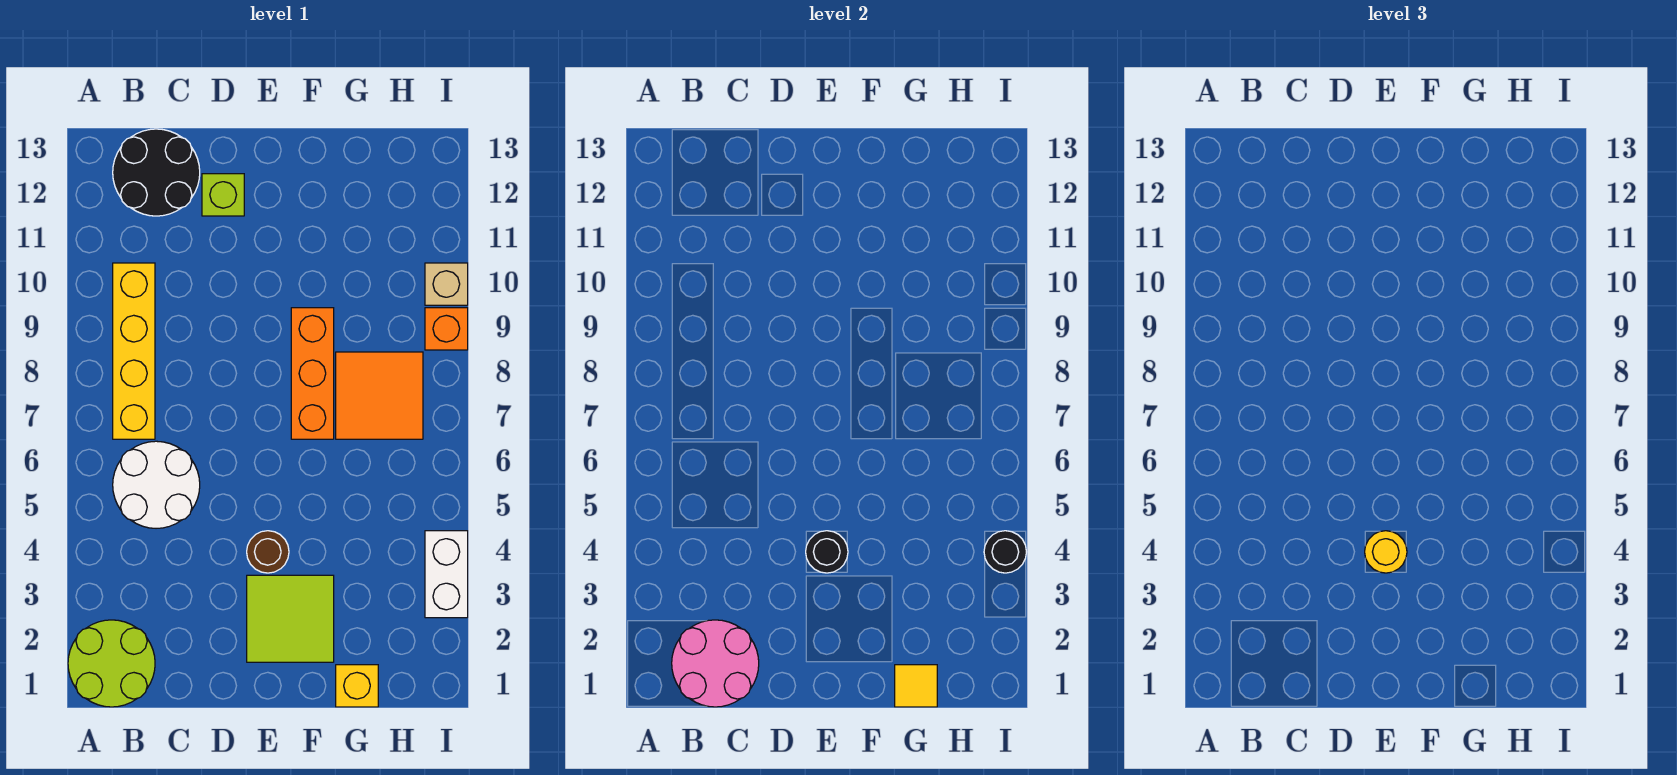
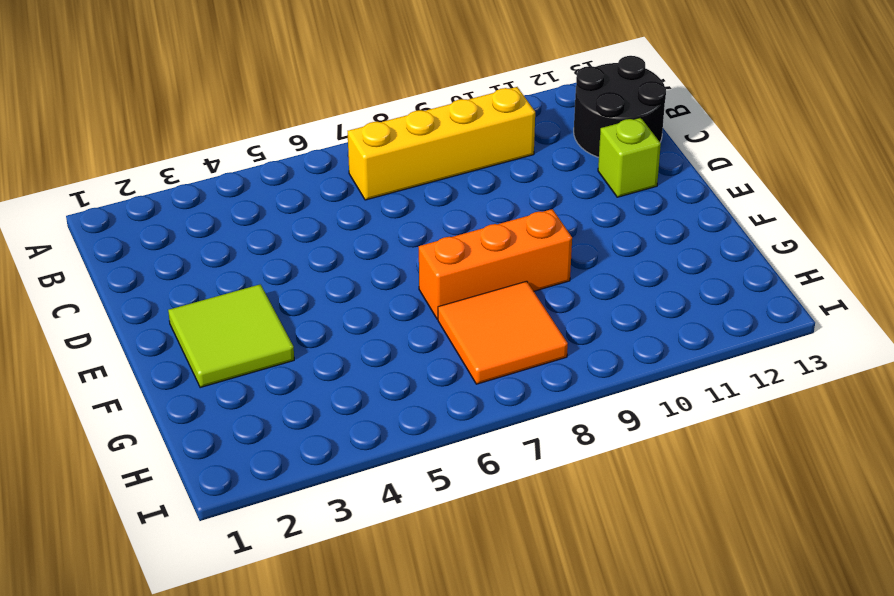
none -> lime round brick A1:B2 level 1
none -> white round brick B5:C6 level 1
none -> brown round brick E4 level 1

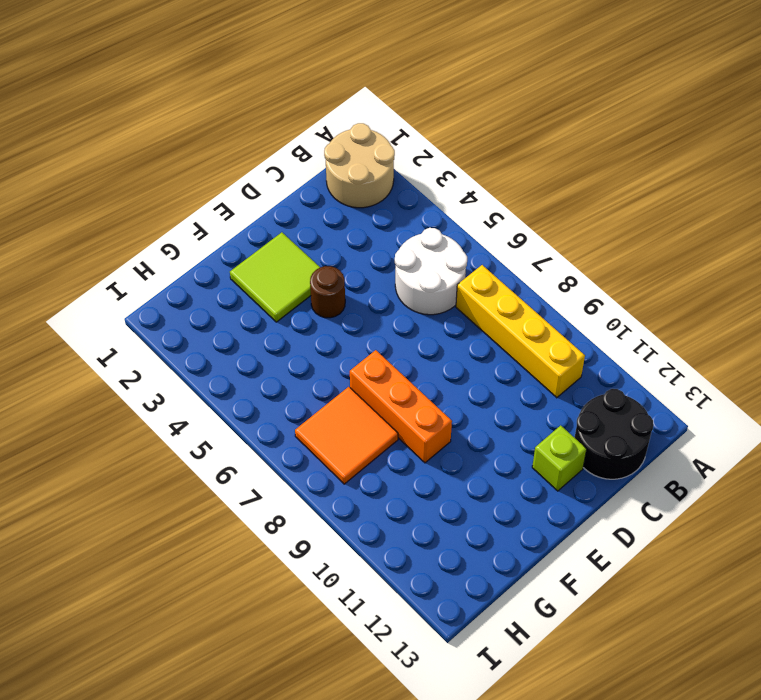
tan round brick A1:B2 level 1 -> lime round brick A1:B2 level 1
none -> yellow brick G1 level 1
none -> white brick I3:I4 level 1
none -> orange brick I9 level 1

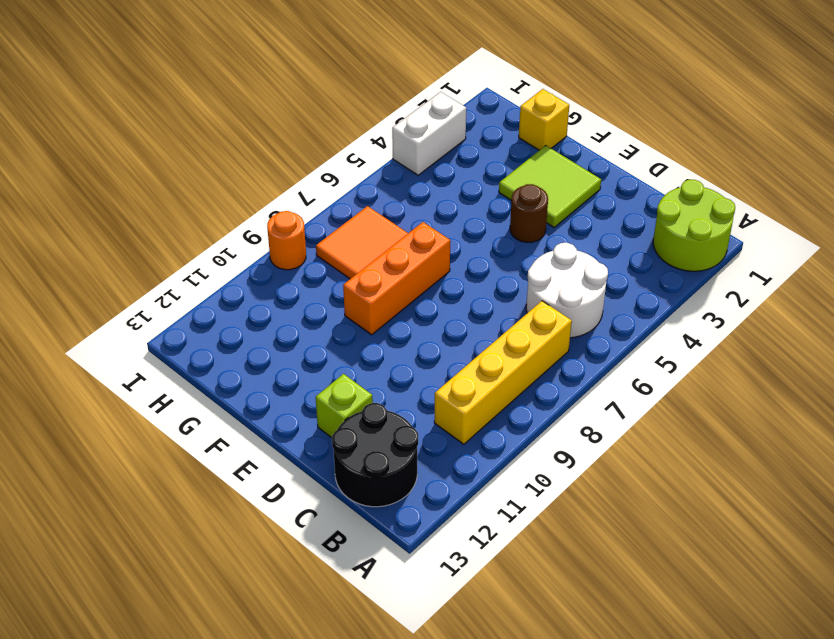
orange round brick I9 level 1 -> orange brick I9 level 1
none -> tan brick I10 level 1
none -> pink round brick B1:C2 level 2
none -> black round brick E4 level 2

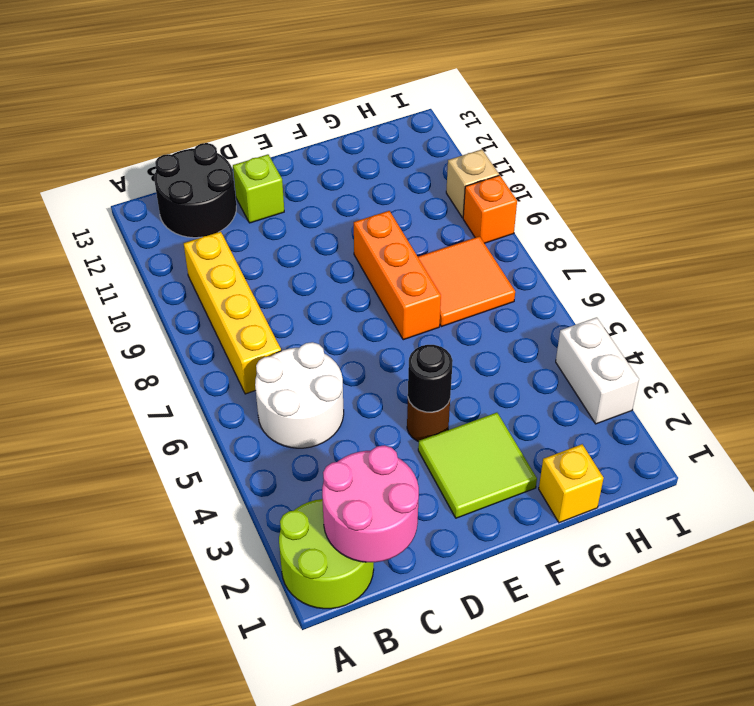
none -> yellow tile G1 level 2
none -> black round brick I4 level 2
none -> yellow round brick E4 level 3

